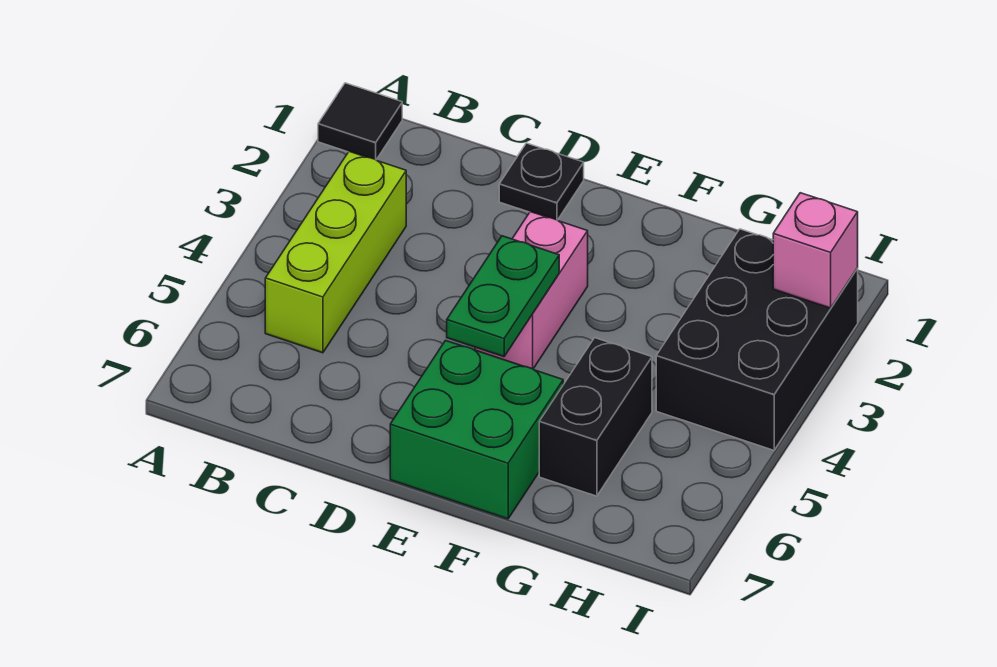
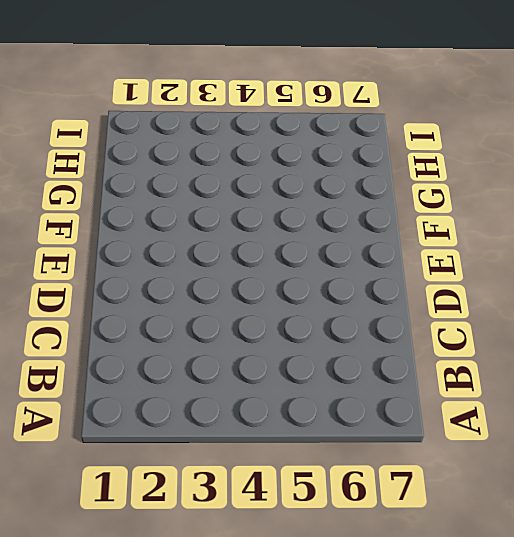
none -> black tile A1 level 1
none -> lime brick B3:B5 level 1

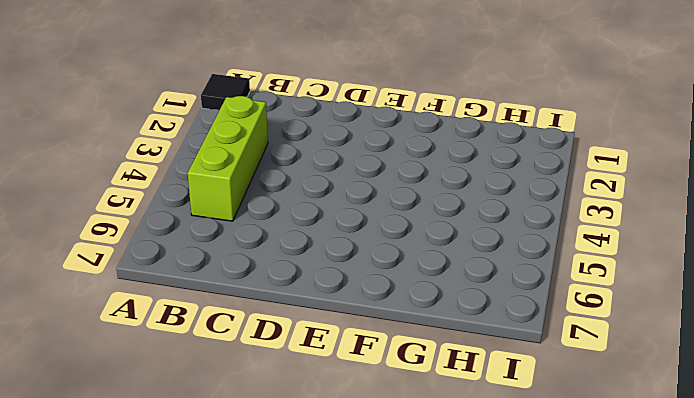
none -> black plate D1 level 1
none -> pink brick E3:E4 level 1

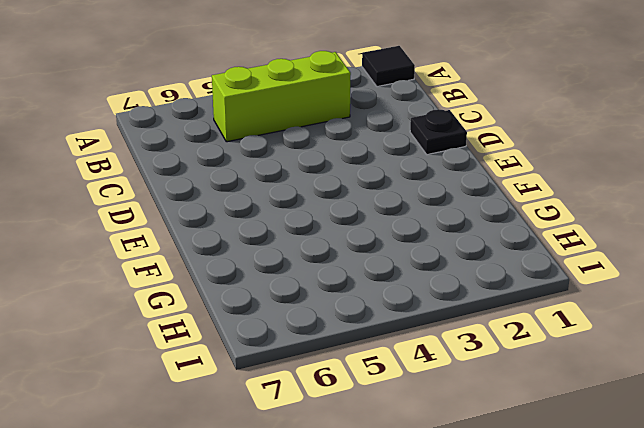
none -> pink brick E3:E4 level 1
none -> green brick E6:F7 level 1

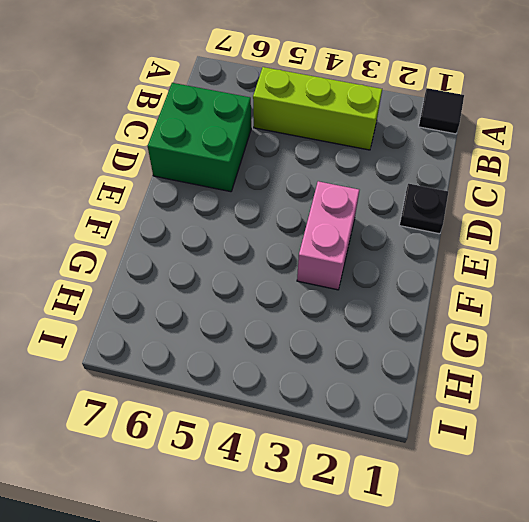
green brick C6:D7 level 1 -> green brick E6:F7 level 1
pink brick E3:F3 level 1 -> pink brick E3:E4 level 1
none -> black brick G5:G6 level 1
none -> black brick H2:I4 level 1

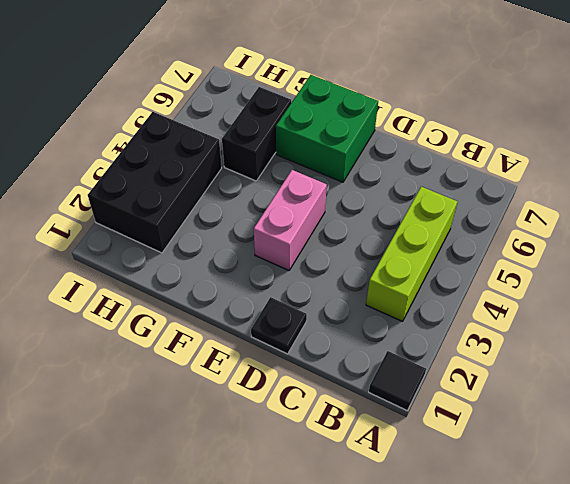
none -> green plate E4:E5 level 2
none -> pink brick I2 level 2

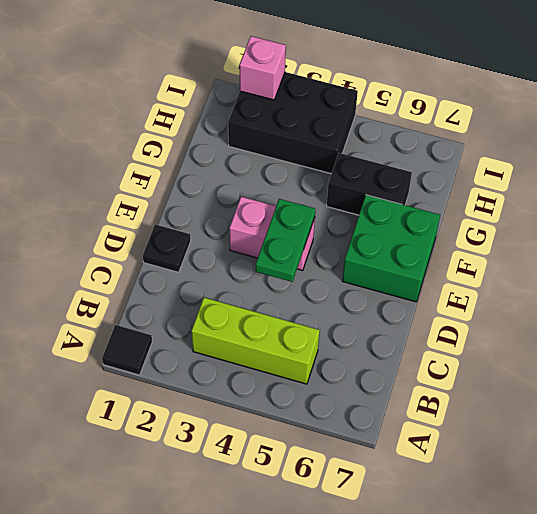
green plate D4:E4 level 2 -> green plate E4:E5 level 2

